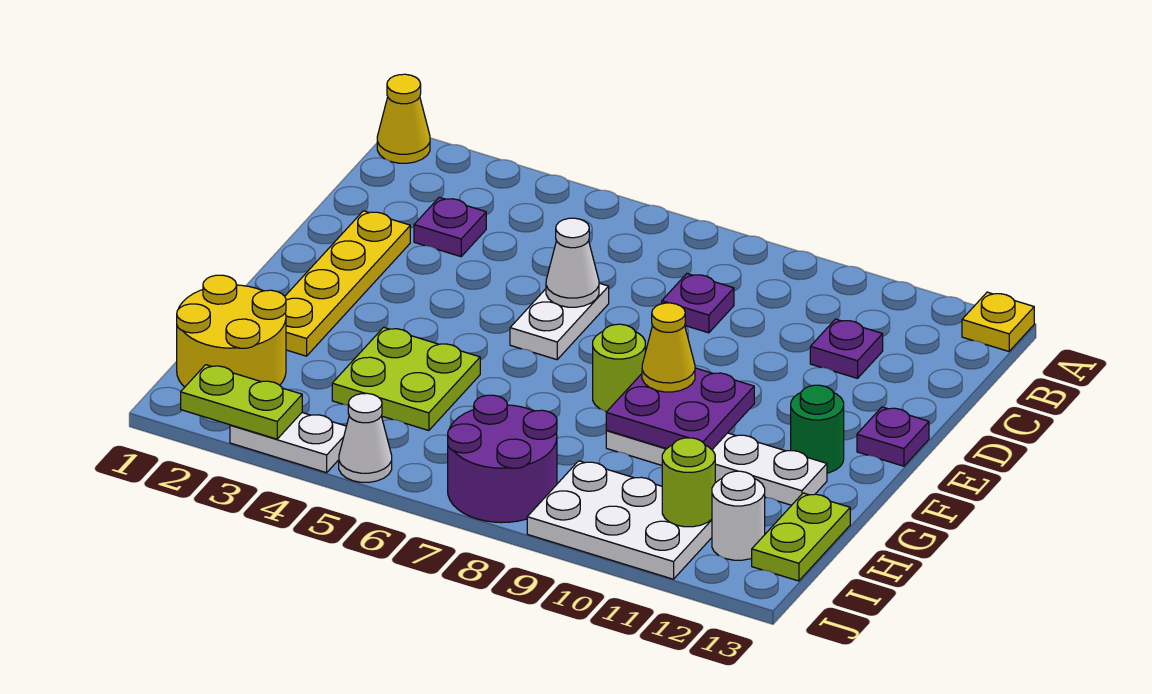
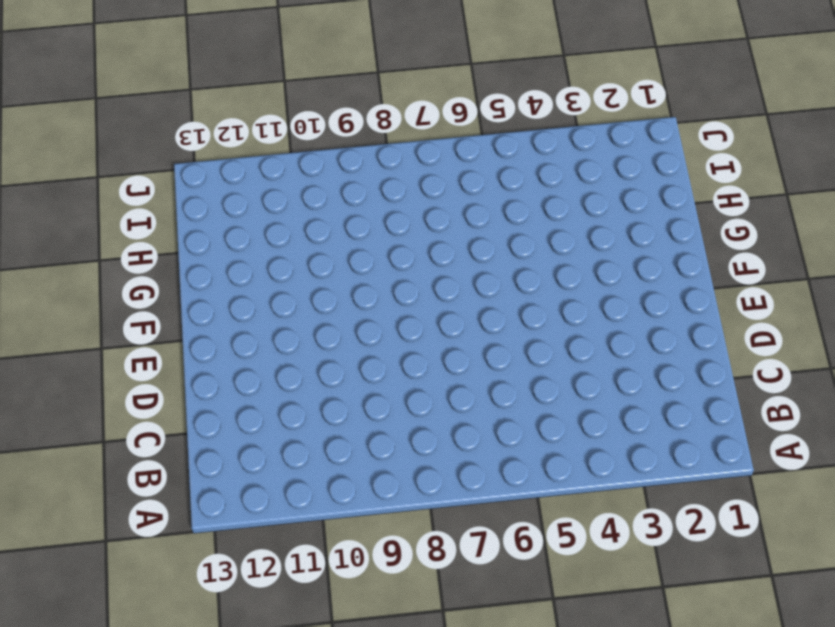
none -> yellow cone A1 level 1
none -> yellow plate A13 level 1
none -> purple plate C3 level 1

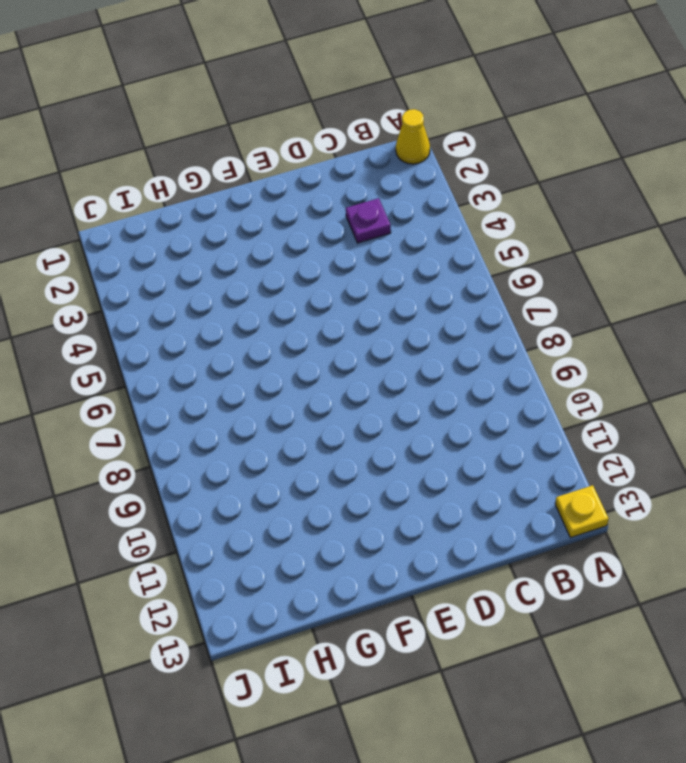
none -> purple plate C8 level 1
none -> purple plate C11 level 1
none -> yellow plate D2:G2 level 1

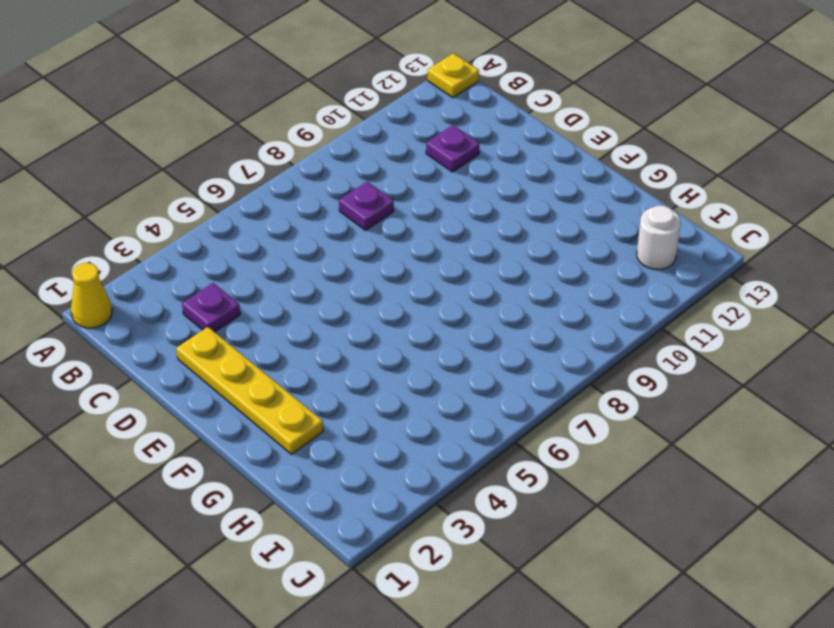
none -> white plate D6:E6 level 1
none -> purple plate E13 level 1
none -> lime round brick F8 level 1

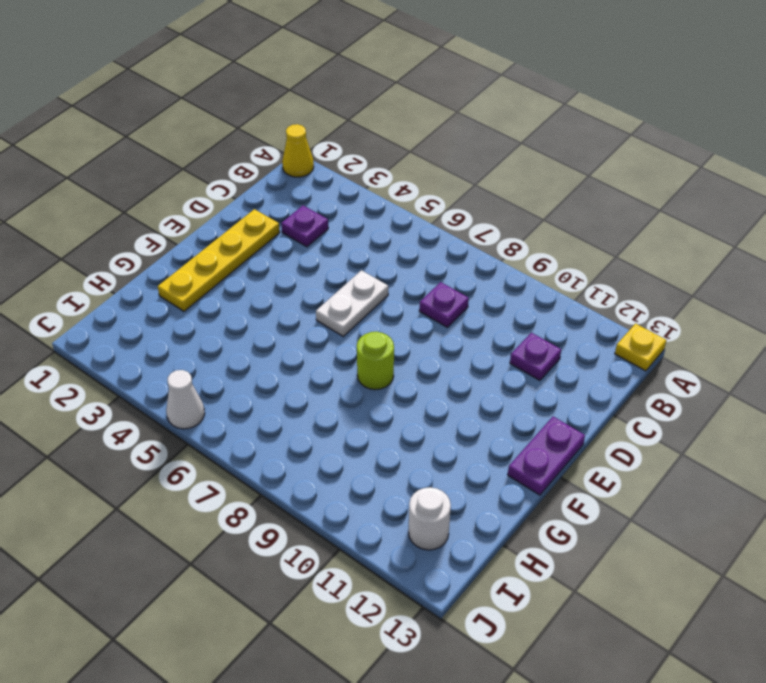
purple plate E13:F13 level 1 -> purple plate E13 level 1
none -> green round brick F12 level 1
none -> lime plate G4:H5 level 1
none -> white plate G9:G12 level 1

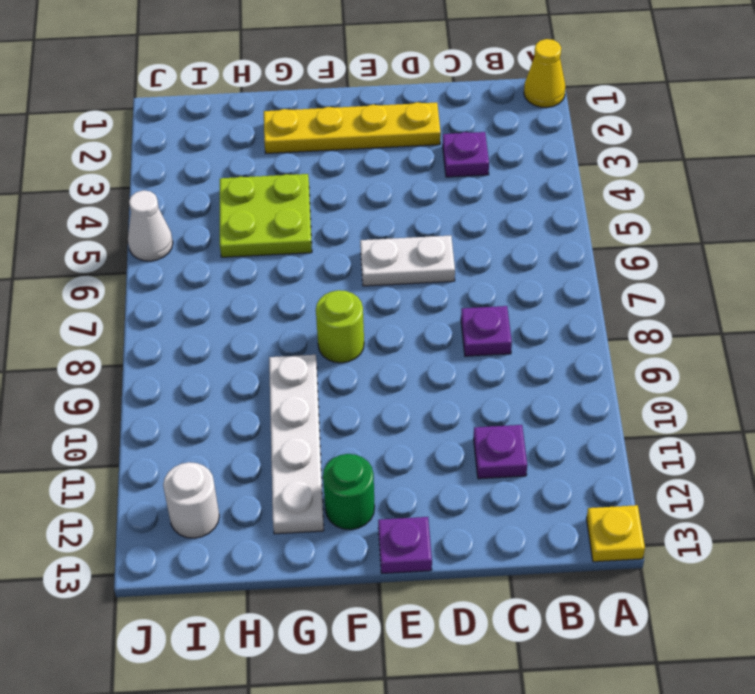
none -> yellow round brick H1:I2 level 1
none -> lime plate H13:I13 level 1
none -> purple round brick I7:J8 level 1

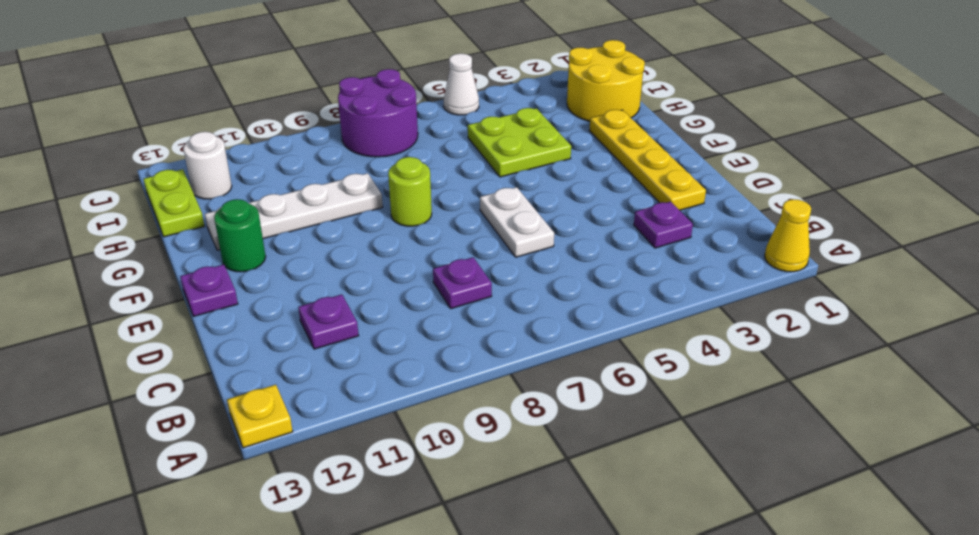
none -> white plate I9:J11 level 1
none -> white plate J3:J4 level 1
none -> white cone D6 level 2

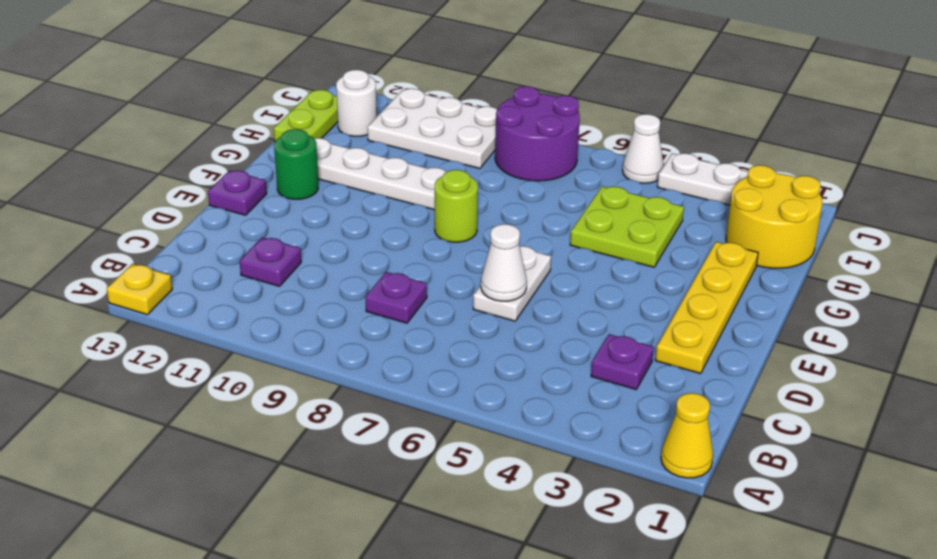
none -> purple plate F9:G10 level 2
none -> lime round brick I11 level 2
none -> lime plate J2:J3 level 2

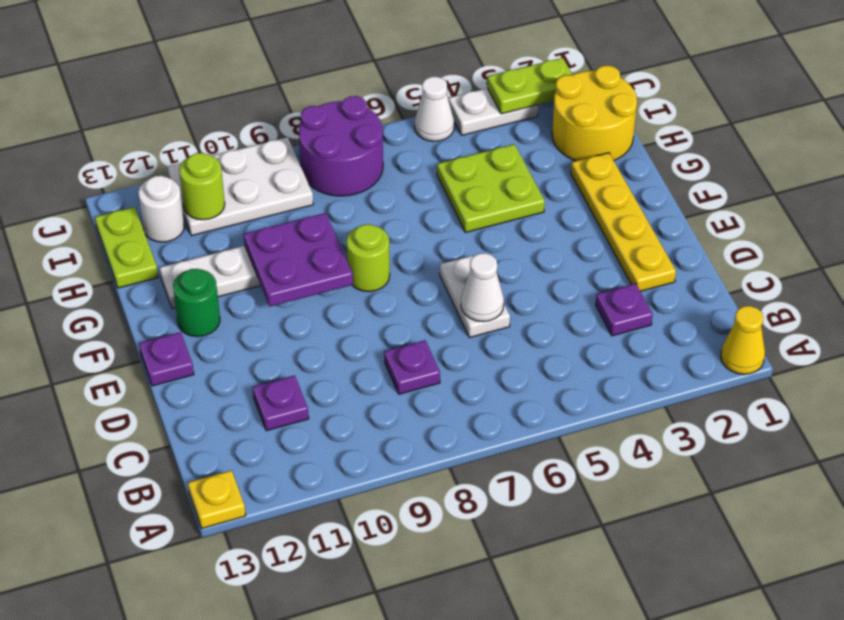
none -> yellow cone F9 level 3

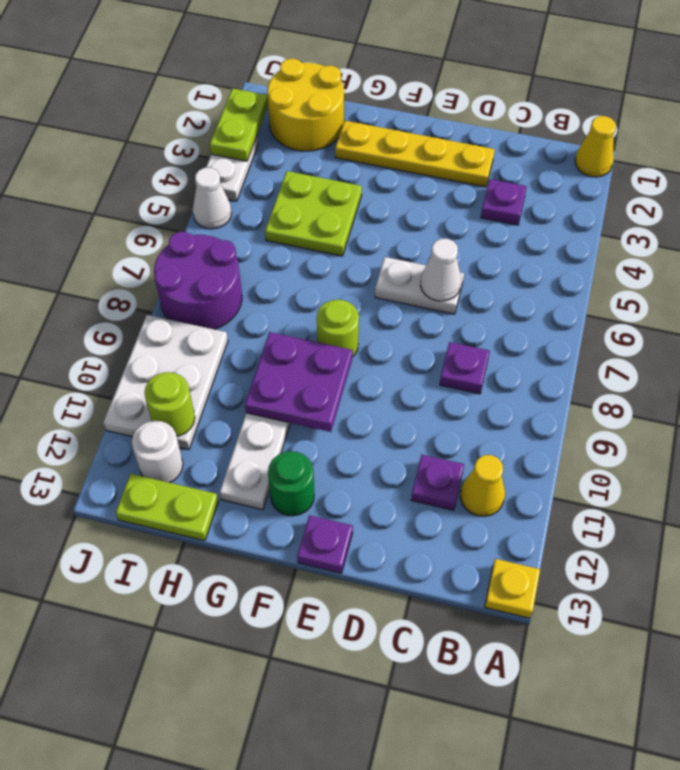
yellow cone B11 level 1 -> yellow cone F9 level 3

